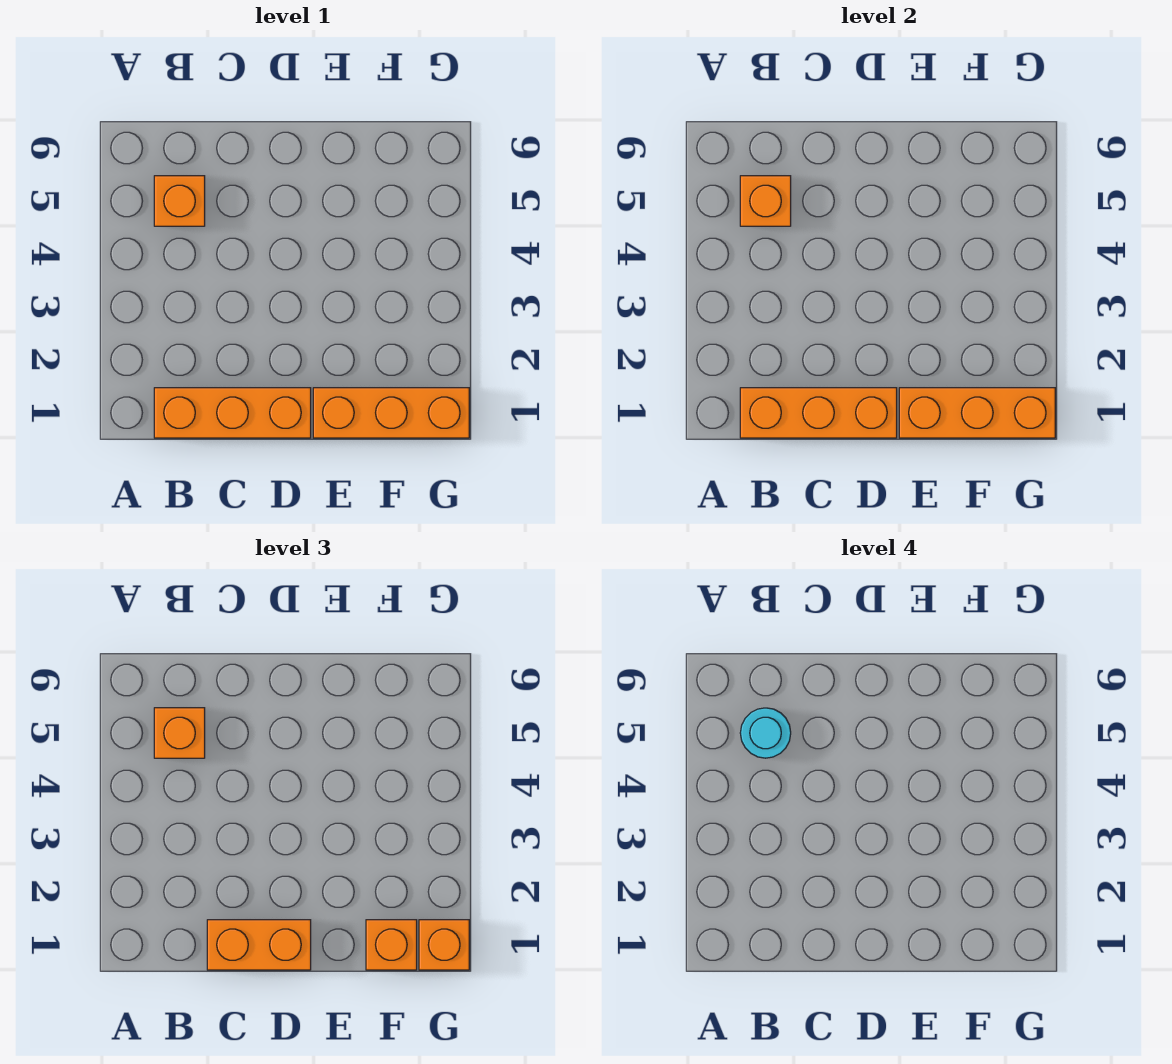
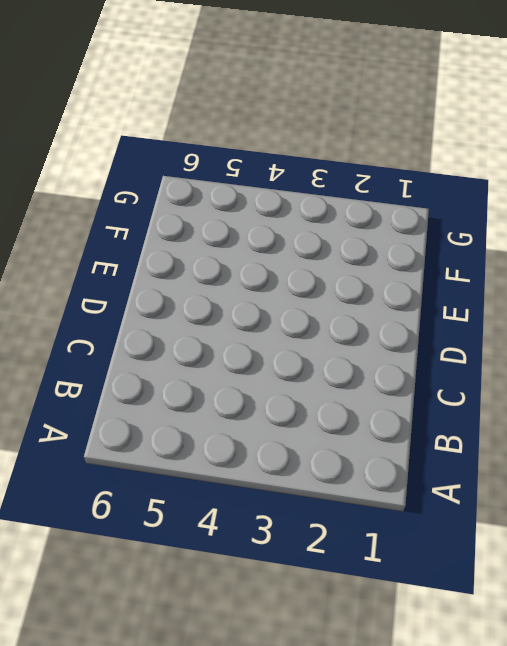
none -> orange brick B1:D1 level 1
none -> orange brick B5 level 1

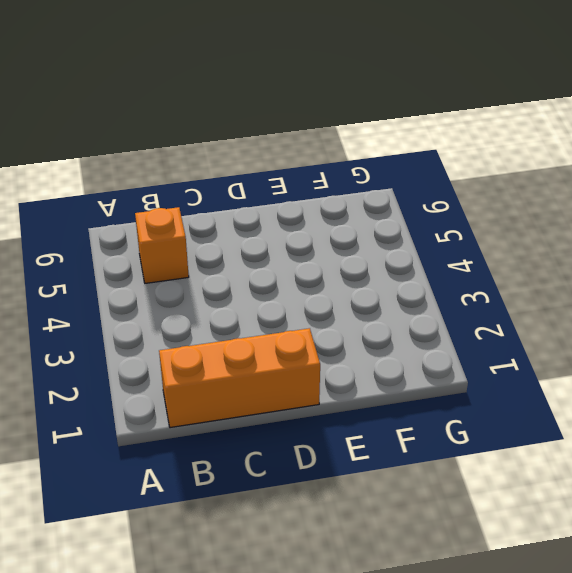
none -> orange brick E1:G1 level 1
none -> orange brick B1:D1 level 2

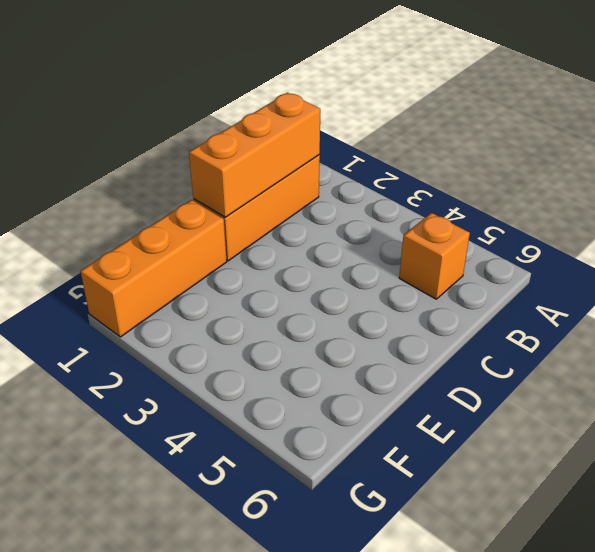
none -> orange brick B5 level 2
none -> orange brick E1:G1 level 2

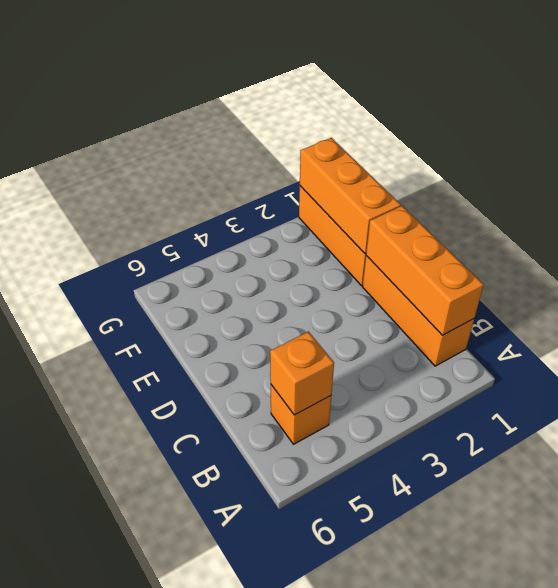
none -> orange brick B5 level 3
none -> orange brick C1:D1 level 3

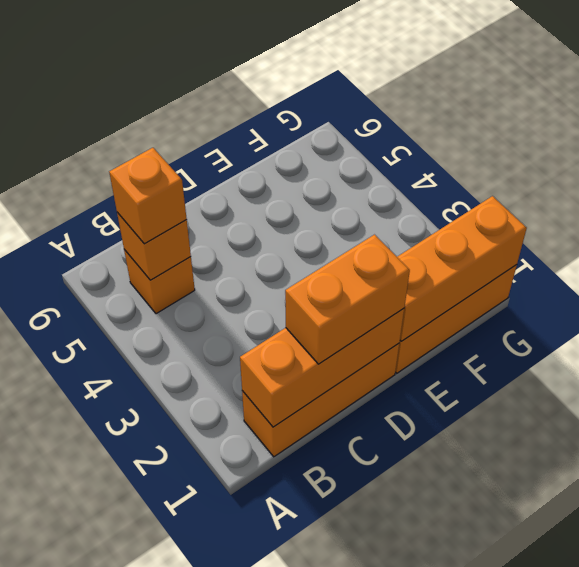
none -> orange brick F1 level 3
none -> orange brick G1 level 3

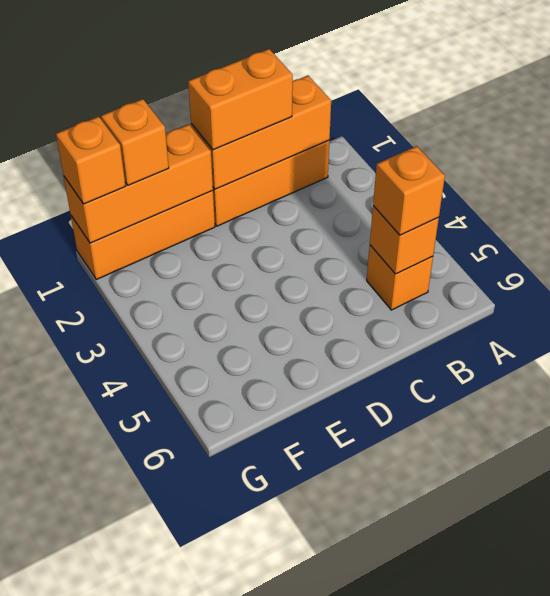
none -> cyan round brick B5 level 4

